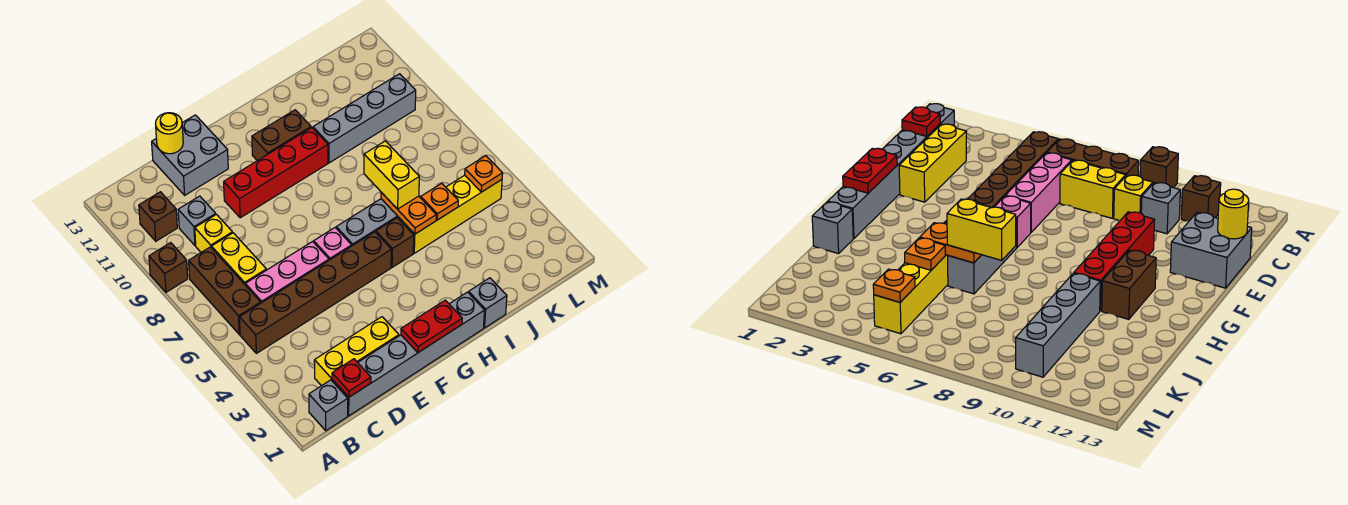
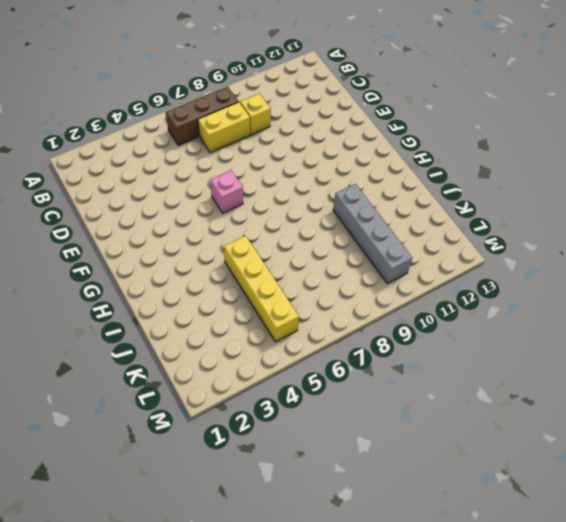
none -> brown brick A9 level 1
none -> grey brick B1 level 1
none -> brown brick B5:G5 level 1

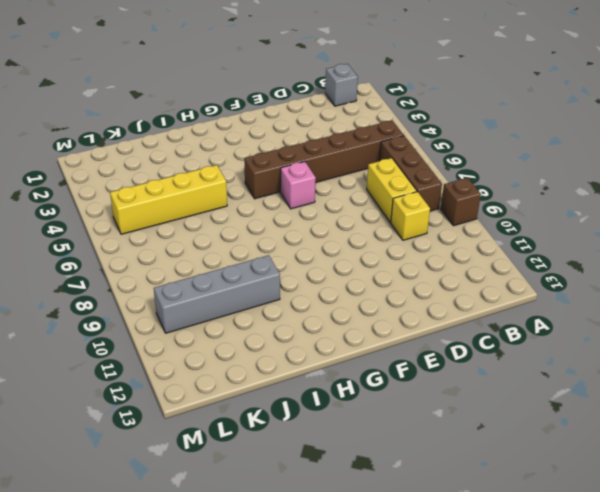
none -> brown brick B11 level 1
none -> grey brick C1:H1 level 1
none -> yellow brick C2:E2 level 1

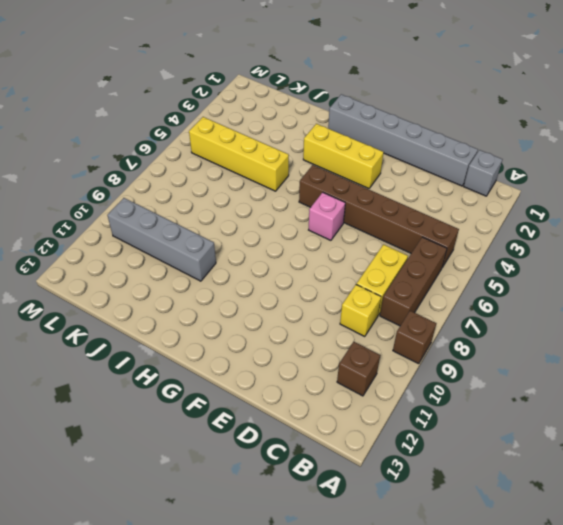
yellow brick F3:H3 level 1 -> yellow brick C2:E2 level 1
none -> pink brick C6:E6 level 1
none -> grey brick C10 level 1
none -> grey brick D12:E13 level 1

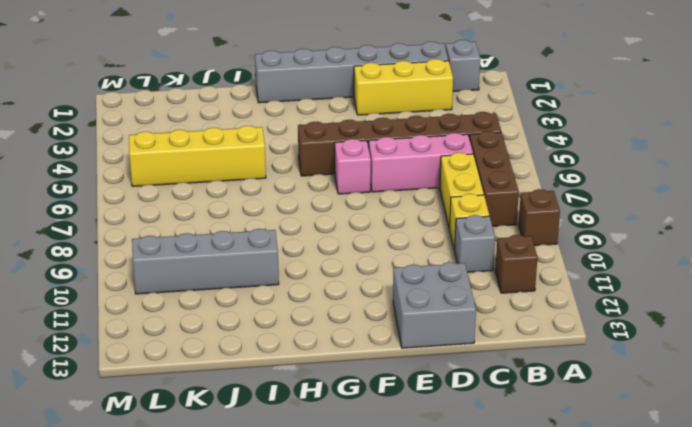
none -> red brick E10:H10 level 1
none -> grey brick G6:I6 level 1
none -> brown brick G11:H11 level 1

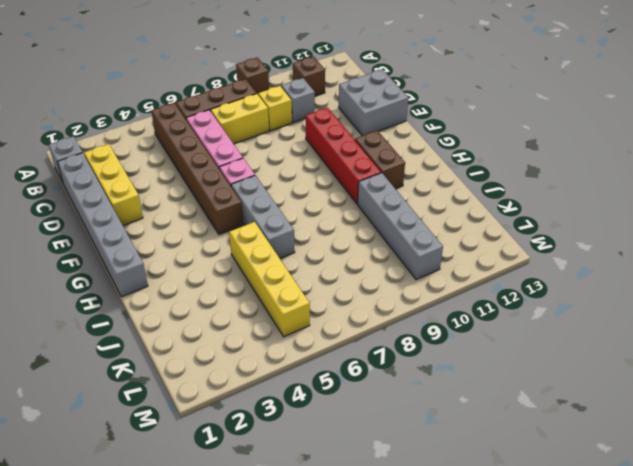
none -> brown brick H5 level 1
none -> grey brick I1 level 1
none -> red plate C1 level 2

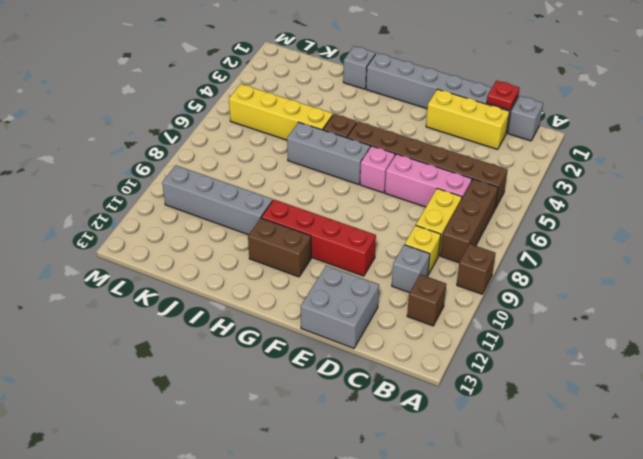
none -> yellow round brick D13 level 2
none -> red plate F1:G1 level 2
none -> orange plate I5:I6 level 2

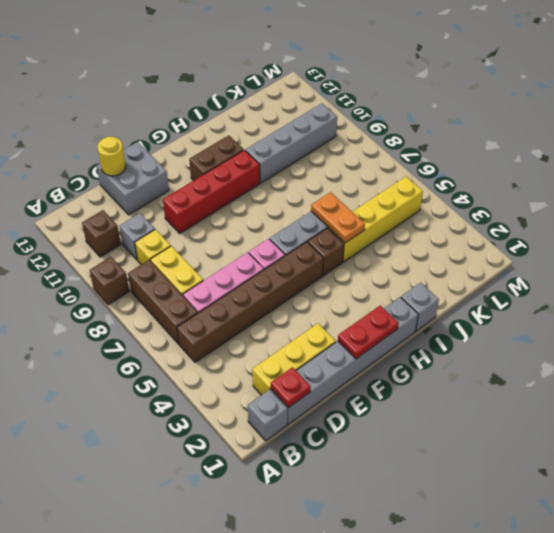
none -> orange plate J5 level 2
none -> orange plate L5 level 2
none -> yellow brick I6:I7 level 3

